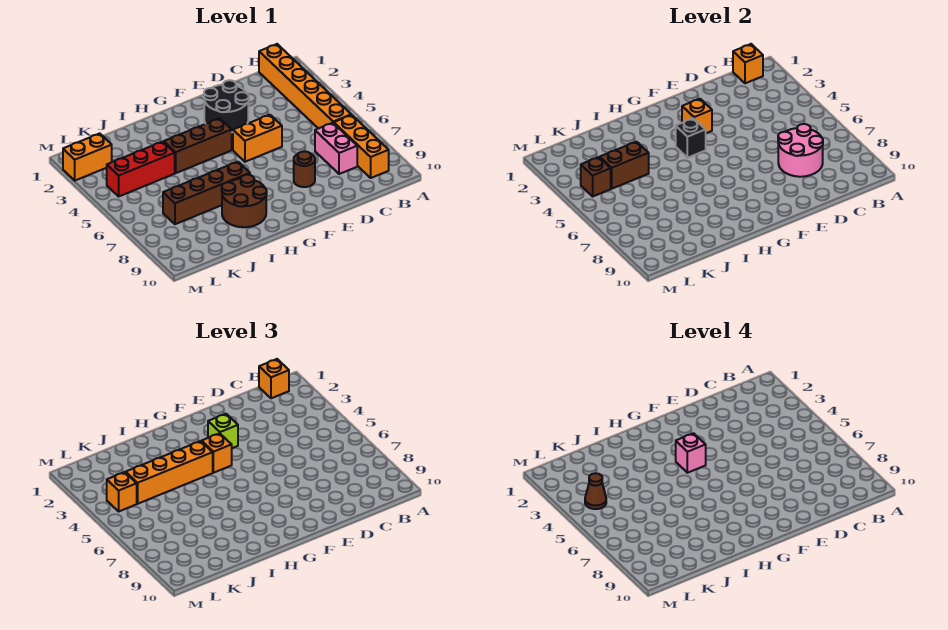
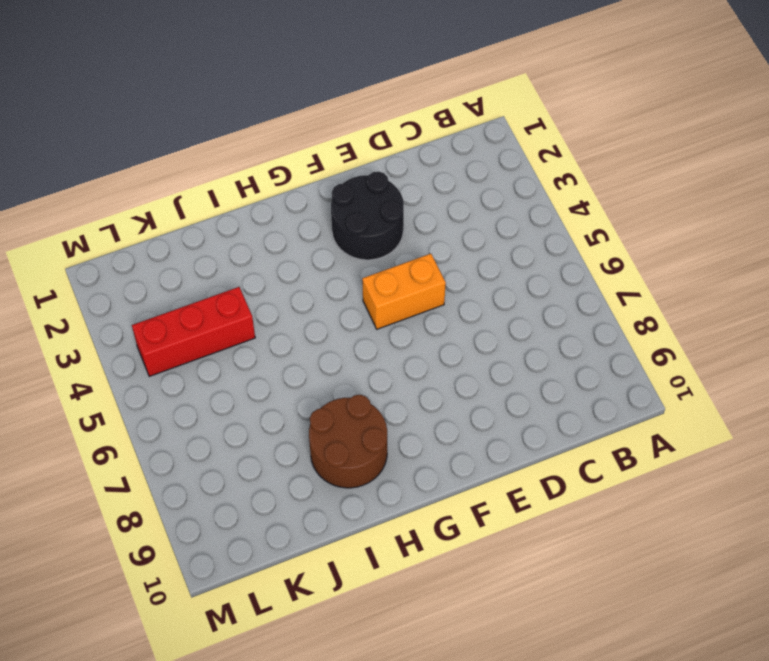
none -> orange brick B1:B6 level 1
none -> orange brick B7:B9 level 1
none -> pink brick C7:C8 level 1

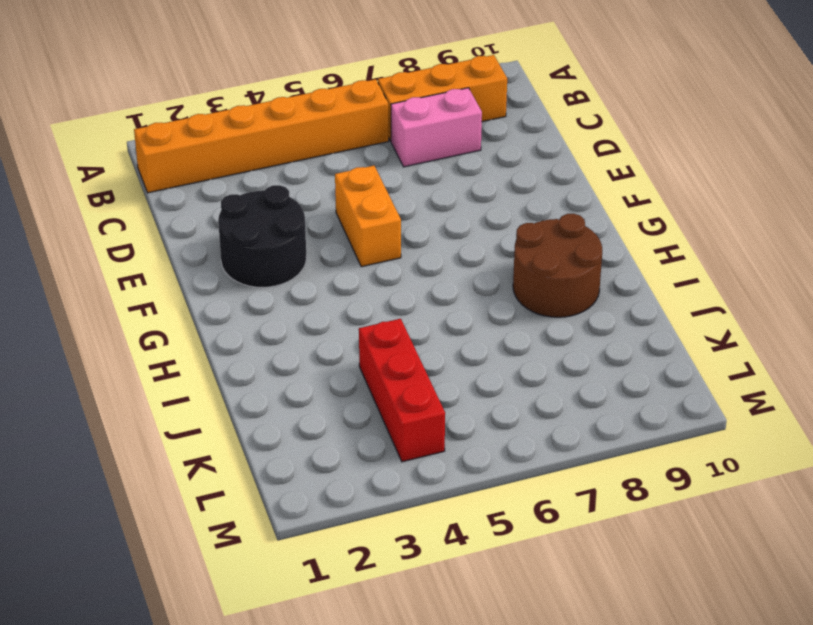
none -> brown round brick E8 level 1
none -> brown brick G4:I4 level 1
none -> brown brick H7:K7 level 1

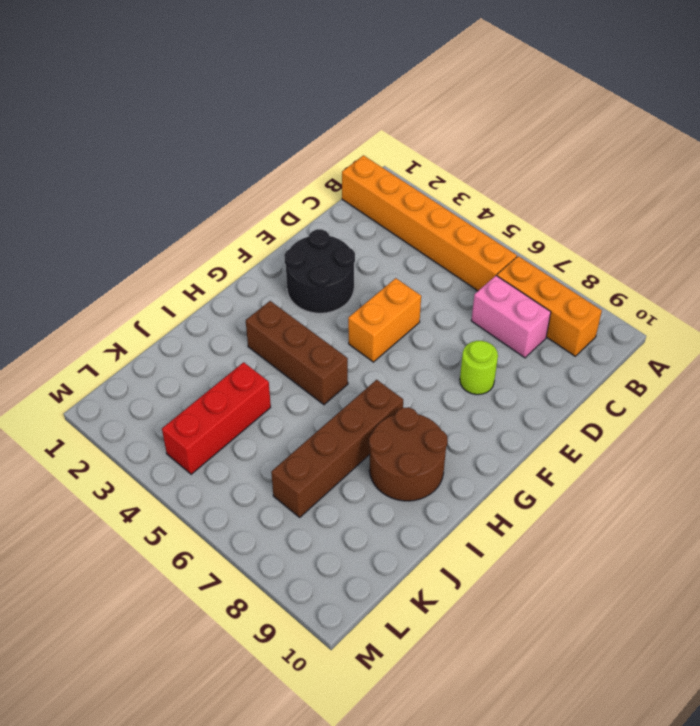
lime round brick E8 level 1 -> brown round brick E8 level 1
brown brick H3:H5 level 1 -> brown brick G4:I4 level 1
none -> orange brick L2:M2 level 1
none -> orange brick B1 level 2
none -> pink round brick C7:D8 level 2

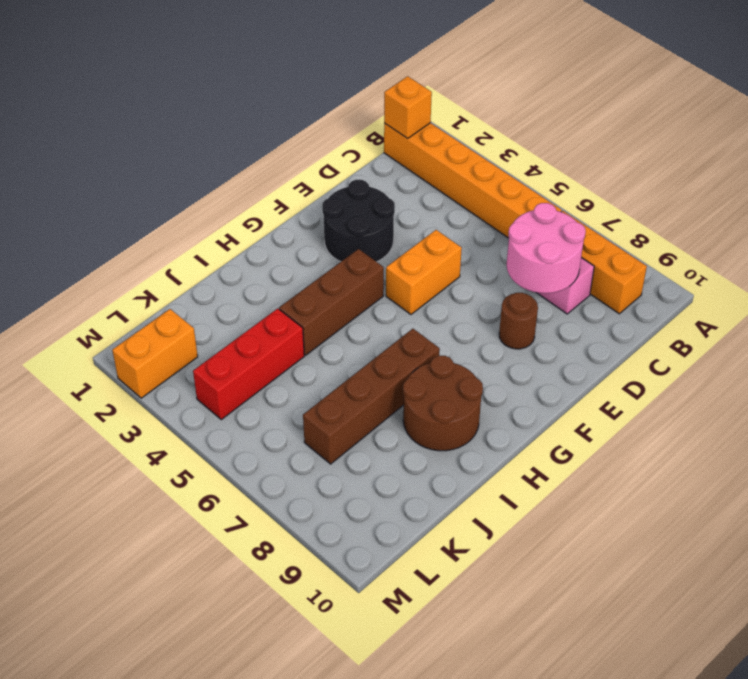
none -> orange brick F3 level 2
none -> black brick G4 level 2
none -> brown brick J4:K4 level 2

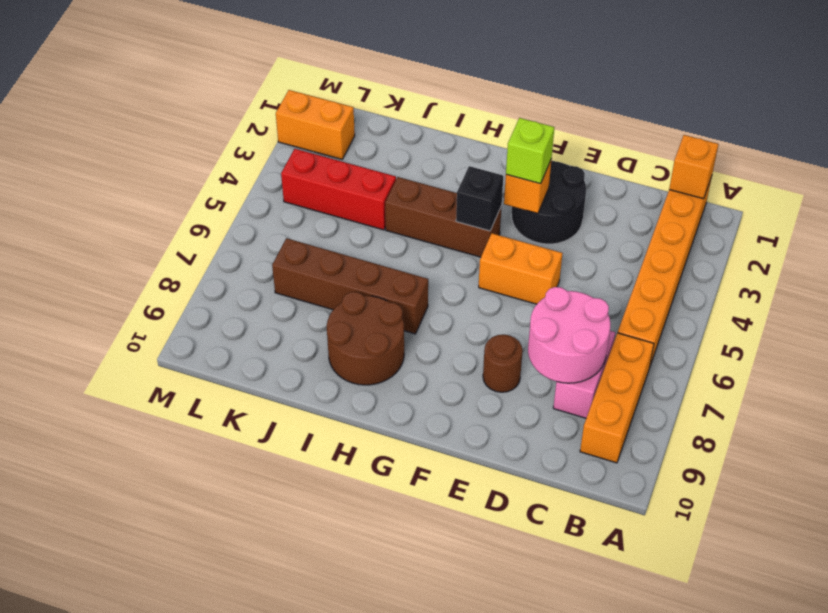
none -> brown brick J4:K4 level 2
none -> brown brick L4 level 2
none -> orange brick B1 level 3

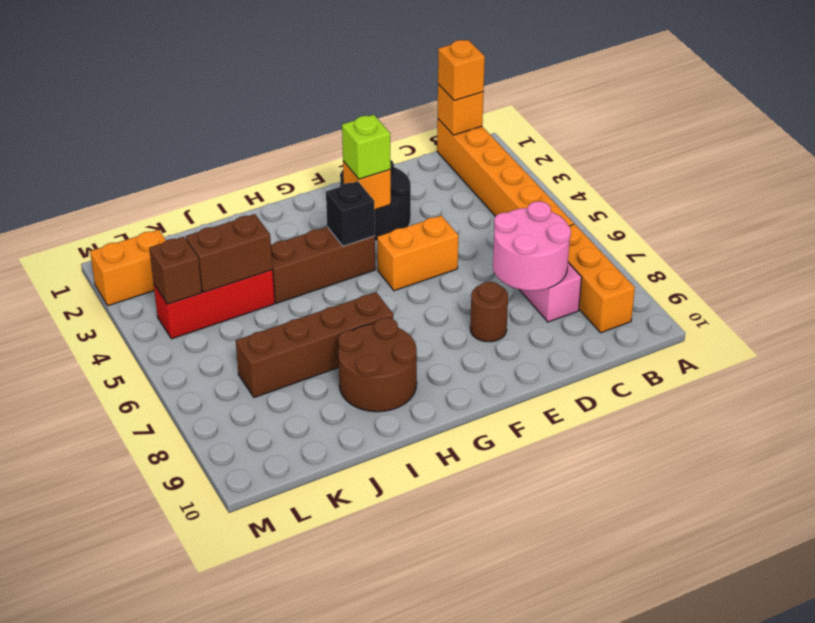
none -> orange brick G4 level 3
none -> orange brick H4:K4 level 3
none -> orange brick L4 level 3

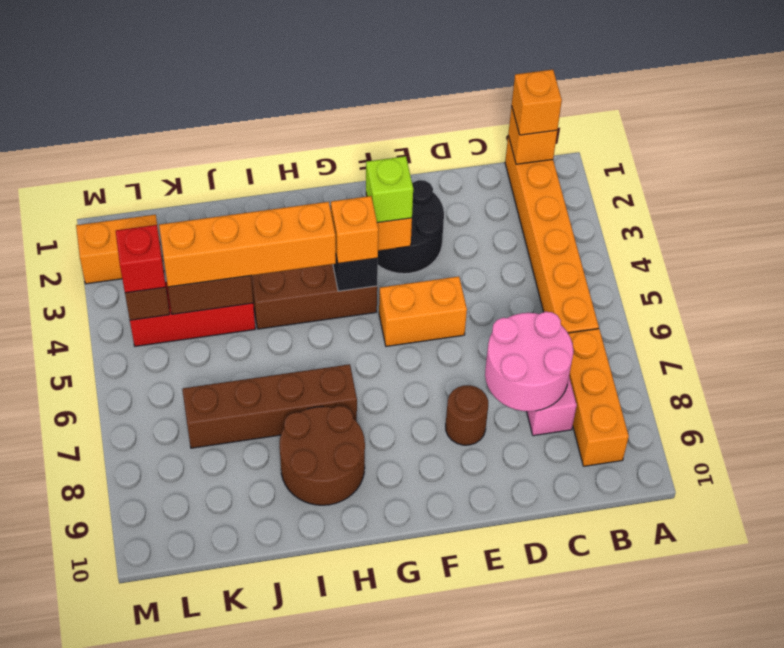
red brick L4 level 3 -> orange brick L4 level 3
none -> pink brick G4 level 4
none -> brown cone L4 level 4

